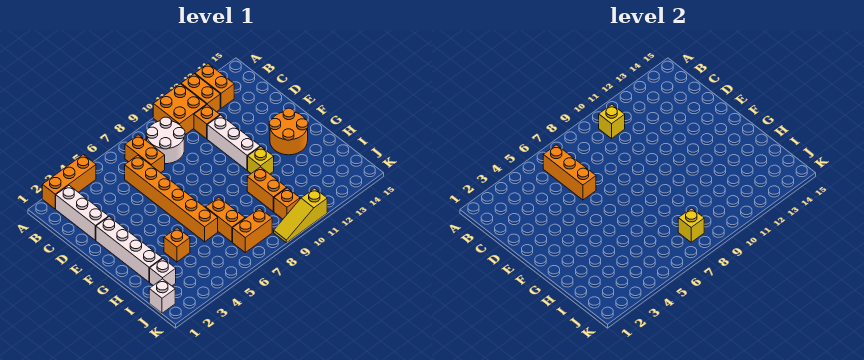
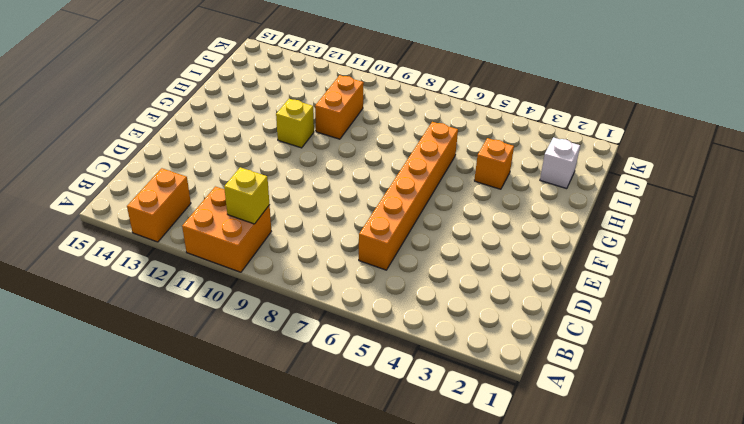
none -> orange brick A2:A4 level 1
none -> orange brick A12:B12 level 1
none -> white brick B2:D2 level 1

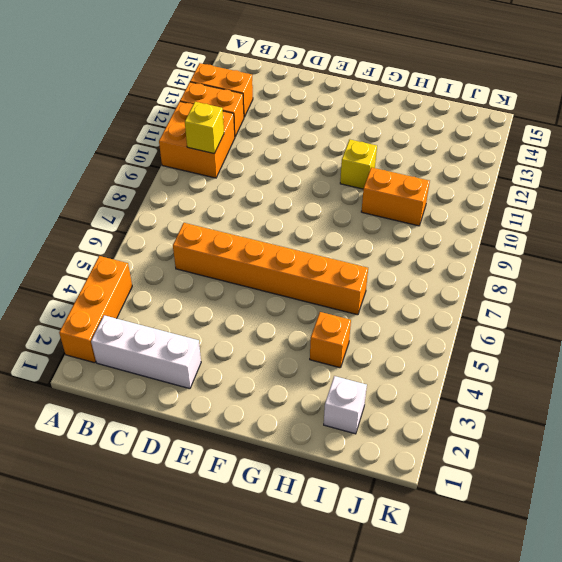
none -> orange brick B7:C7 level 1
none -> white round brick B8:C9 level 1
none -> orange brick C11 level 1

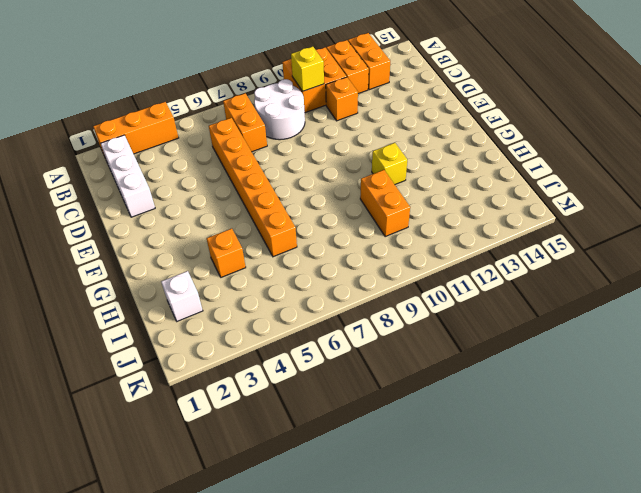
none -> white brick D11:F11 level 1
none -> white brick E2:H2 level 1
none -> orange round brick F13:G14 level 1

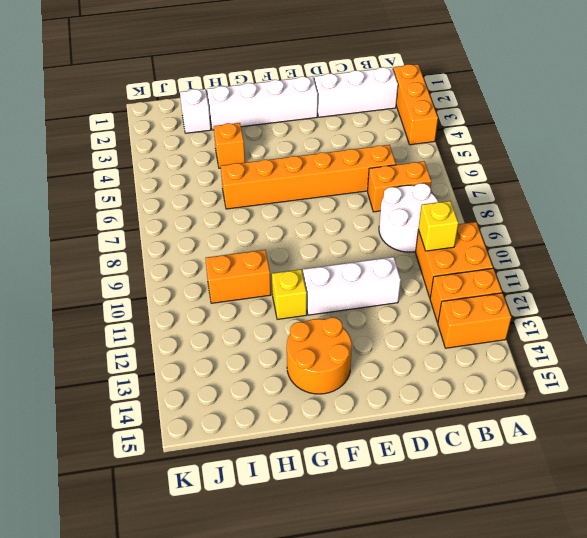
none -> orange brick C11 level 1
none -> orange brick H7:I7 level 1
none -> white brick J1 level 1

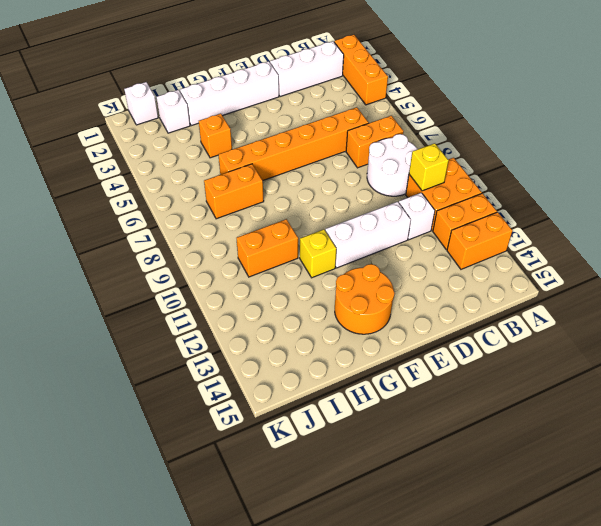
white brick C11 level 1 -> orange brick C11 level 1
none -> orange brick J7:J8 level 1
none -> orange brick J10 level 1
none -> yellow slope K9:K11 level 1 top 11

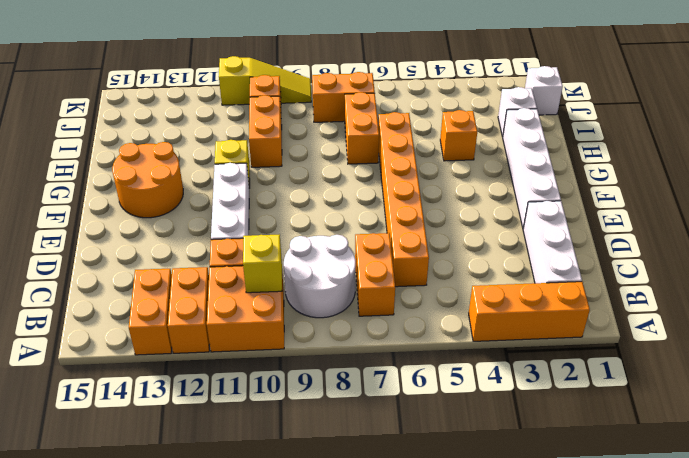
none -> orange brick B6:D6 level 2
none -> yellow brick J8 level 2

